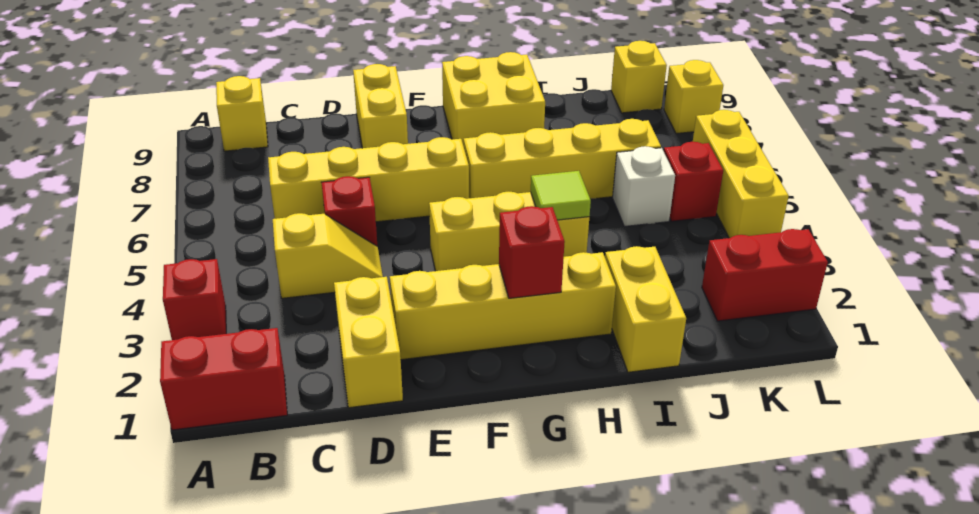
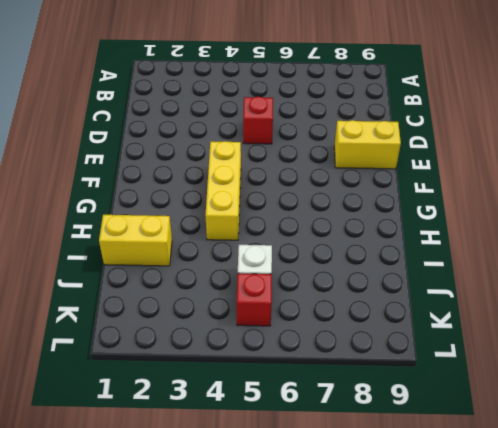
none -> red brick A1:B1 level 1
none -> red brick A3 level 1
none -> yellow brick B9 level 1

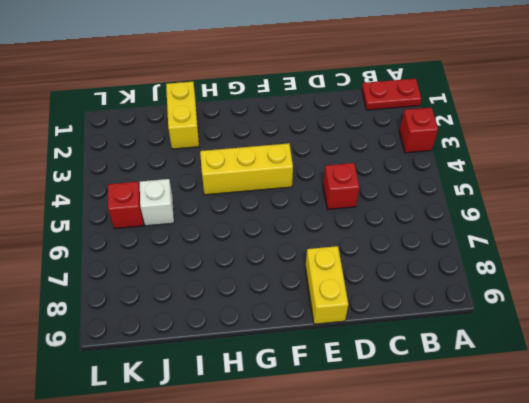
red plate A1:B1 level 1 -> red brick A1:B1 level 1
none -> yellow brick B9 level 1
none -> yellow slope C4:D4 level 1 top C
none -> yellow brick C6:F6 level 1

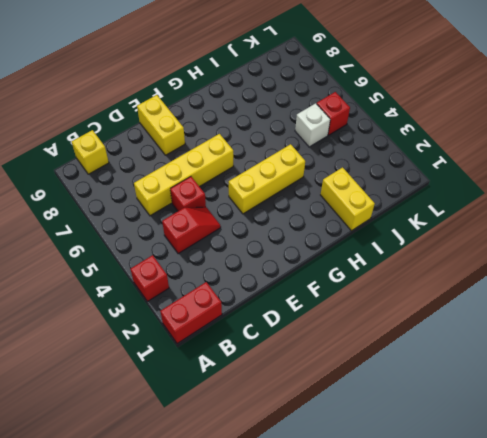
red slope C4:D4 level 1 top C -> yellow slope C4:D4 level 1 top C
none -> yellow brick D1:D2 level 1
none -> yellow brick E2:H2 level 1
none -> yellow brick G6:J6 level 1

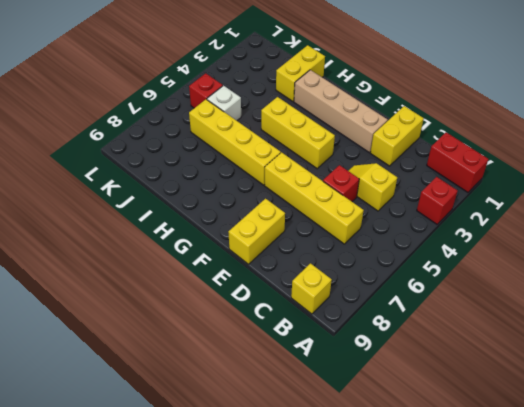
tan brick E2:H2 level 1 -> yellow brick E2:H2 level 1
none -> yellow brick G8:H9 level 1
none -> red brick K2:L2 level 1
none -> yellow brick K9 level 1

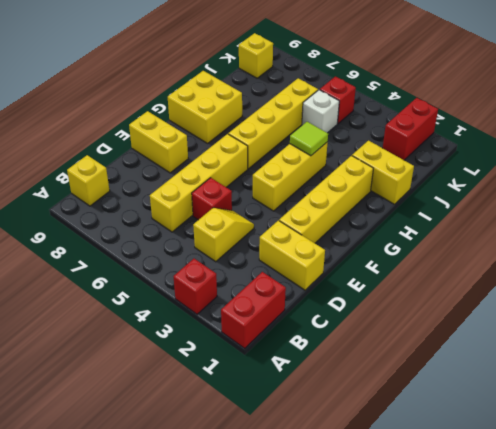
none -> yellow brick L4:L6 level 1
none -> yellow brick L8 level 1
none -> red brick G2 level 2

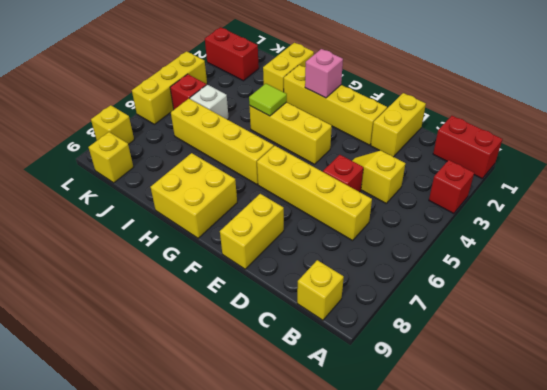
pink brick G2 level 2 -> red brick G2 level 2

